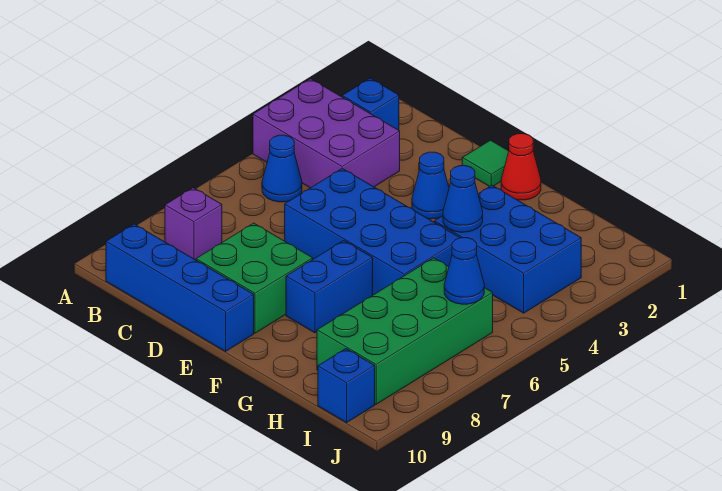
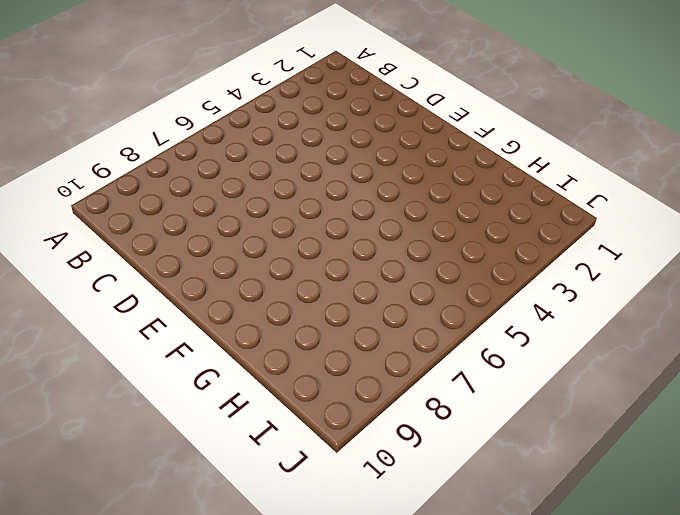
none -> purple brick A3:C4 level 1
none -> blue brick B2 level 1
none -> blue cone B5 level 1

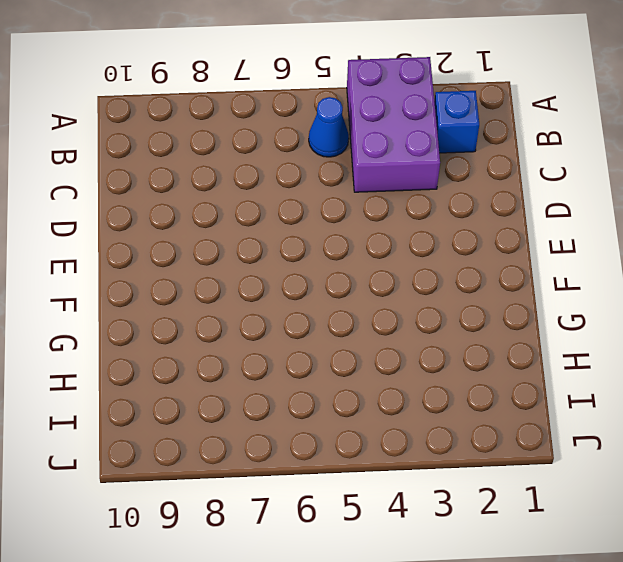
none -> purple brick B8 level 1
none -> blue brick B10:E10 level 1
none -> blue brick D5:G6 level 1

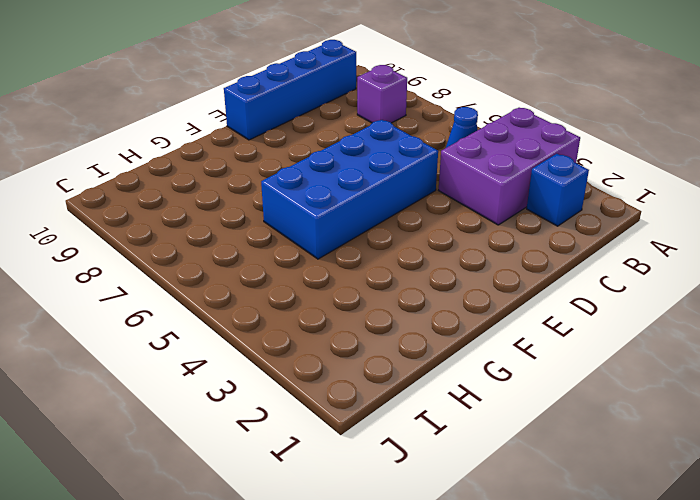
none -> green brick D8:E9 level 1
none -> green tile E1 level 1
none -> blue cone E3 level 1

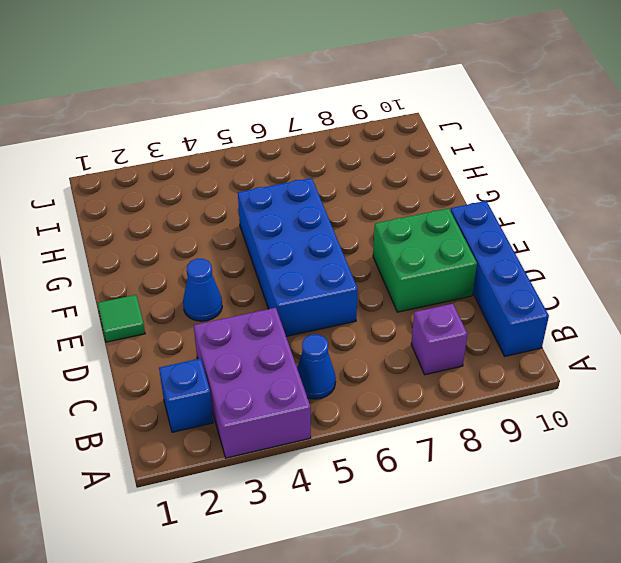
none -> red cone F1 level 1
none -> blue brick F7:F8 level 1
none -> blue brick G3:I4 level 1

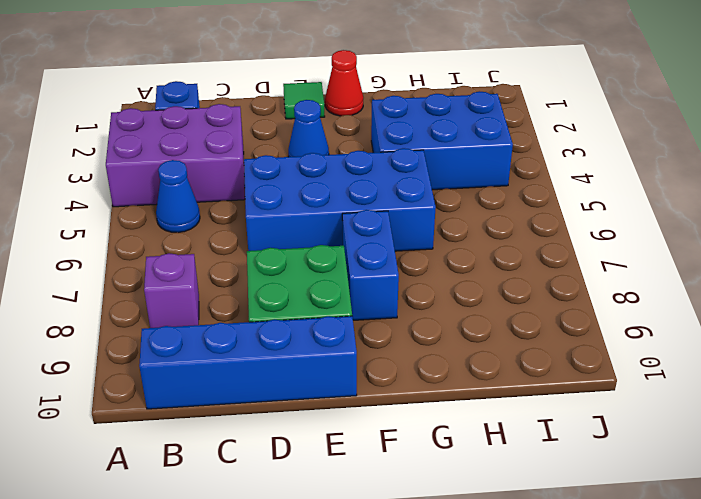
none -> green brick H6:I9 level 1
none -> blue brick I10 level 1
none -> blue cone G4 level 2

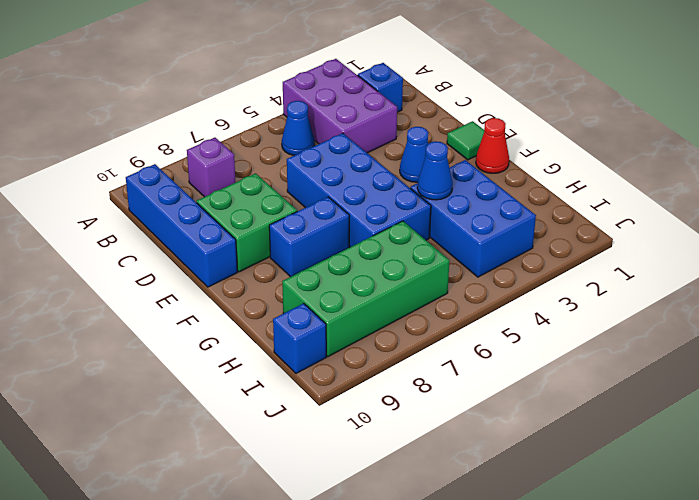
none -> blue cone I6 level 2

